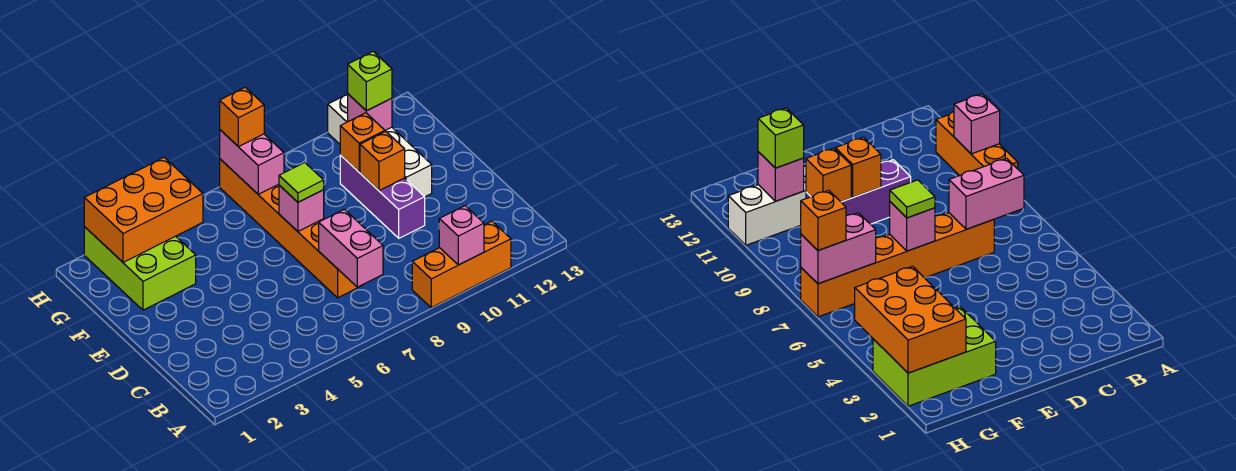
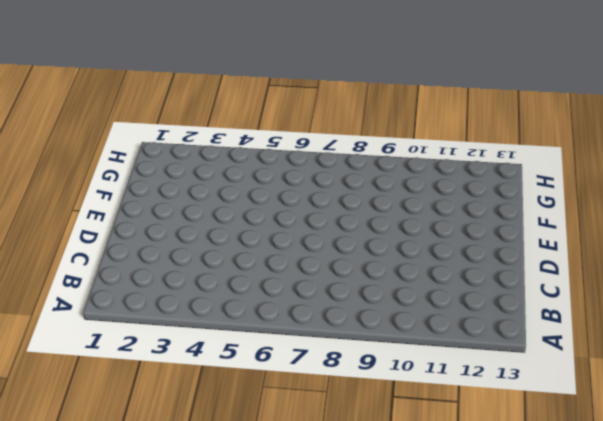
none -> orange brick A9:A11 level 1
none -> orange brick C7:H7 level 1
none -> purple brick D10:F10 level 1

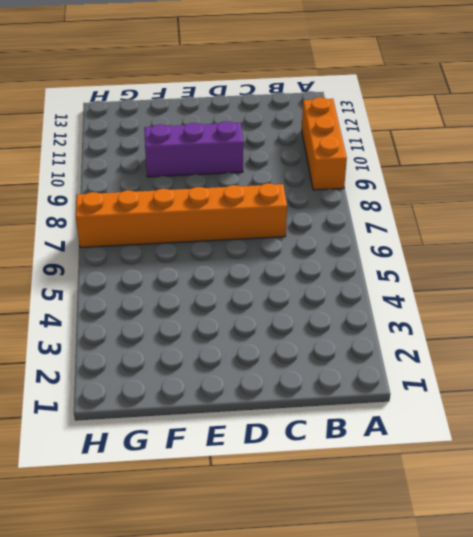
none -> white brick E11:H11 level 1
none -> lime brick F2:H3 level 1
none -> pink brick A10 level 2

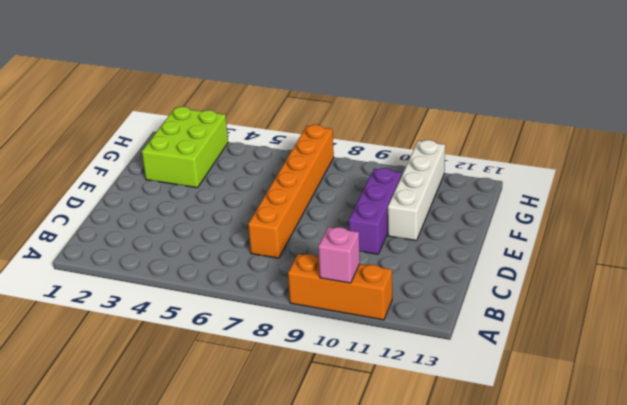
none -> pink brick B7:C7 level 2
none -> pink brick E7 level 2
none -> orange brick E10 level 2

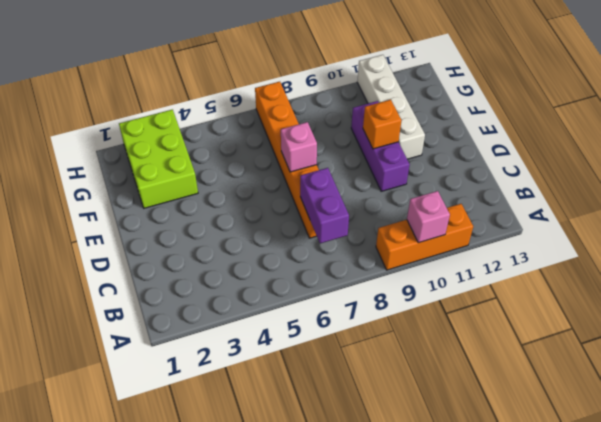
purple brick B7:C7 level 2 -> pink brick B7:C7 level 2
none -> orange brick F10 level 2
none -> orange brick G2:H4 level 2
none -> pink brick G7:H7 level 2

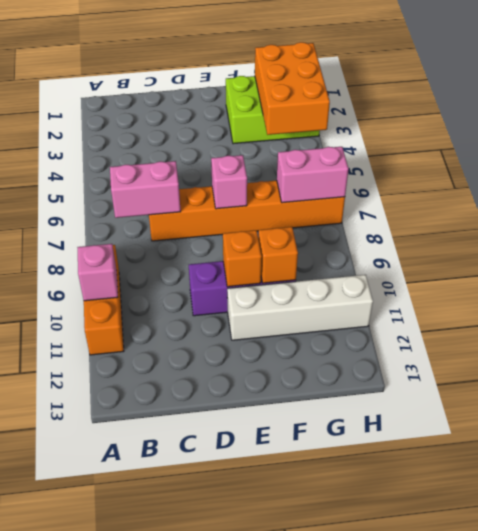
none -> pink brick G11 level 2
none -> lime tile E7 level 3
none -> lime brick G11 level 3

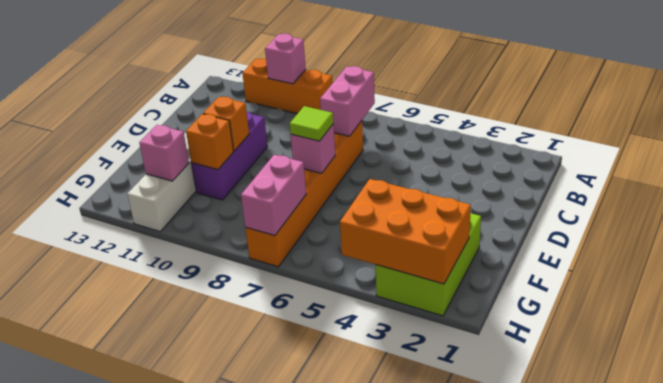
none -> lime brick G11 level 3
none -> orange brick H7 level 3

